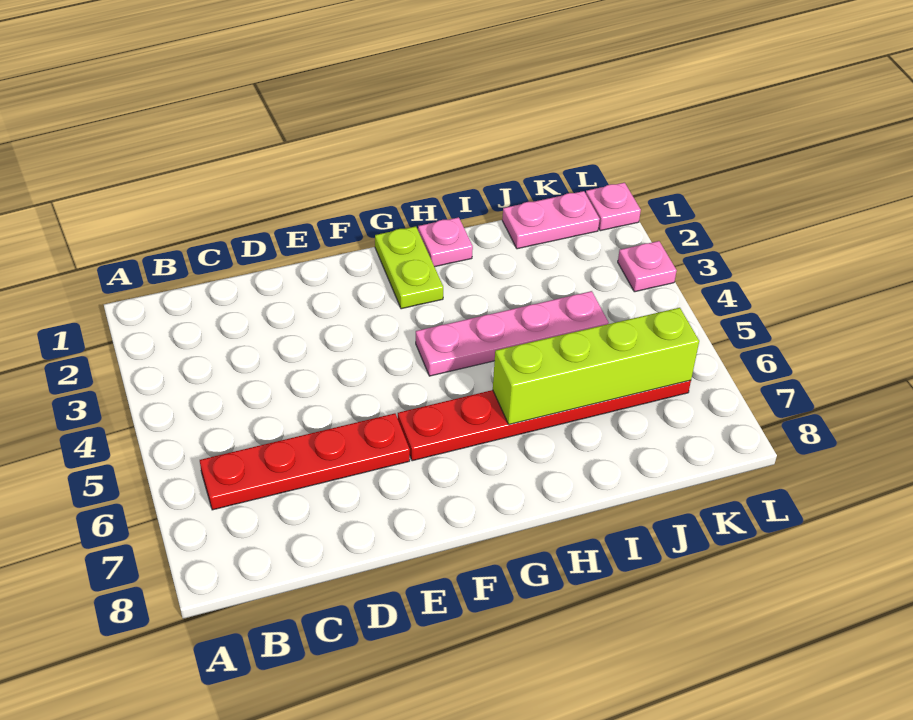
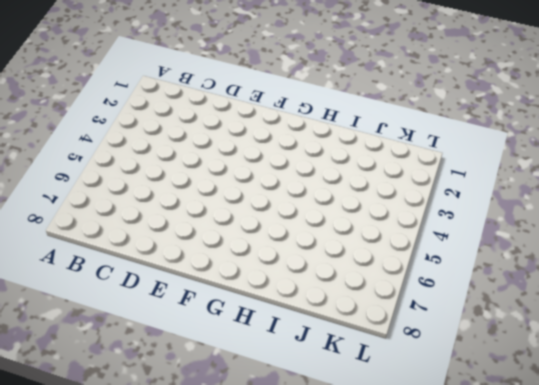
none -> red plate B6:E6 level 1
none -> red plate F6:K6 level 1

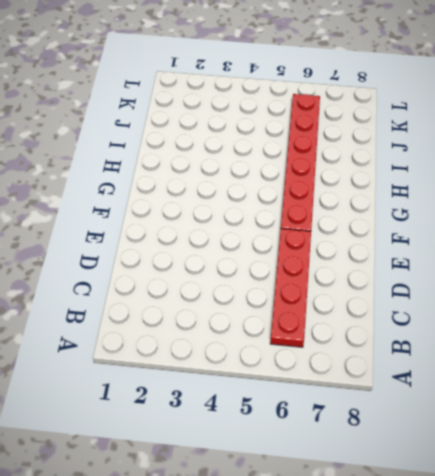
none -> lime plate G1:G2 level 1
none -> pink plate G4:J4 level 1

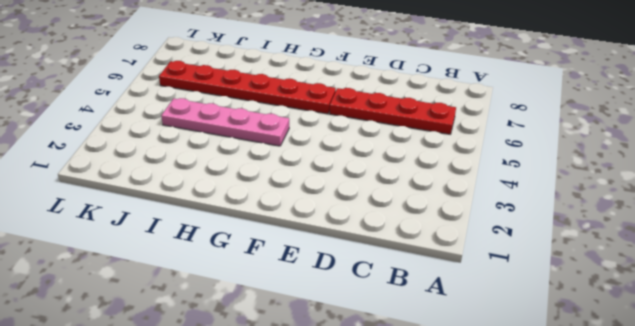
none -> lime plate G1:G2 level 1
none -> pink plate H1 level 1

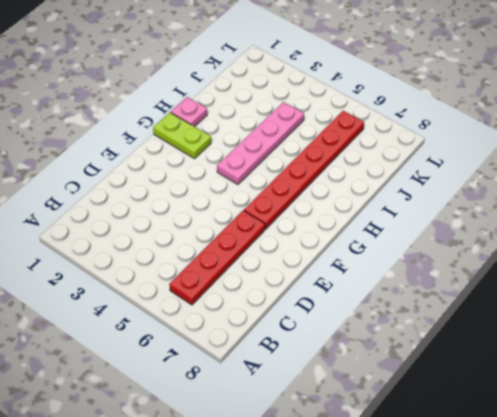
none -> pink plate J1:K1 level 1
none -> pink plate L1 level 1

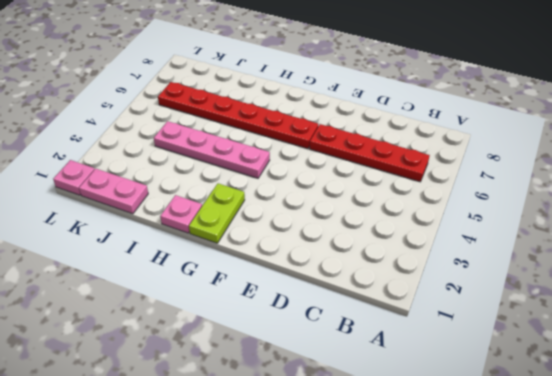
none -> pink plate L3 level 1
none -> lime brick H6:K6 level 2

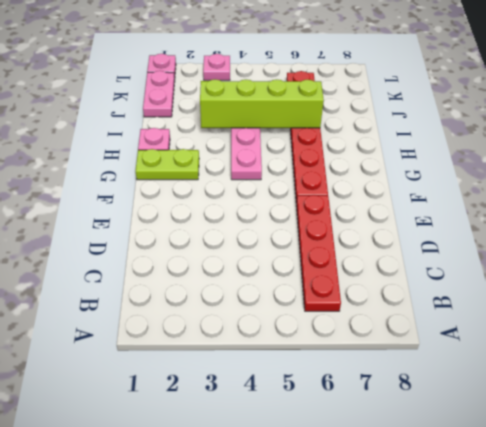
lime brick I3:I6 level 2 -> lime brick H6:K6 level 2

